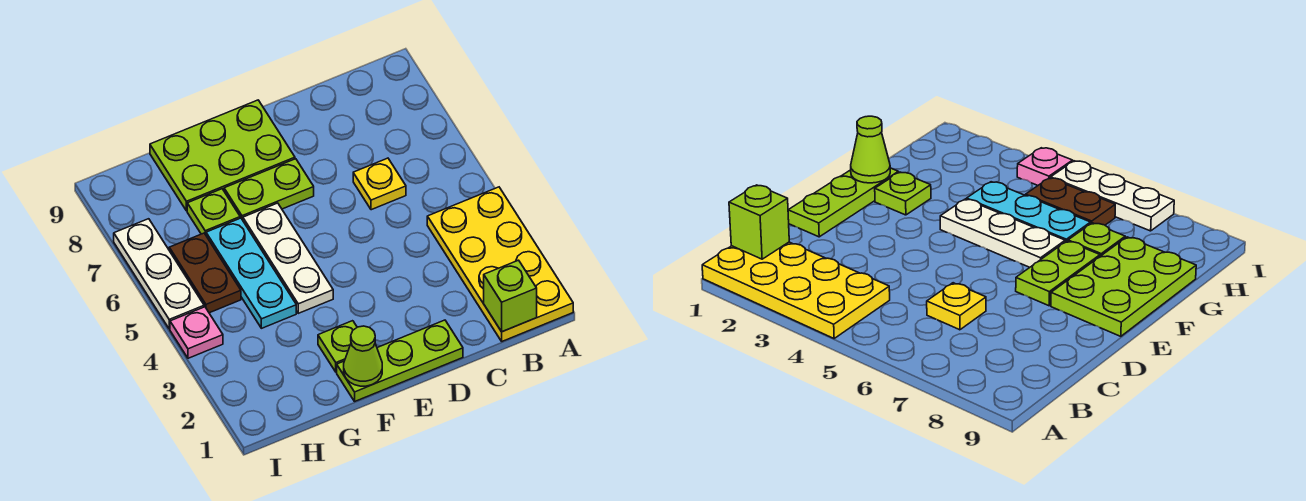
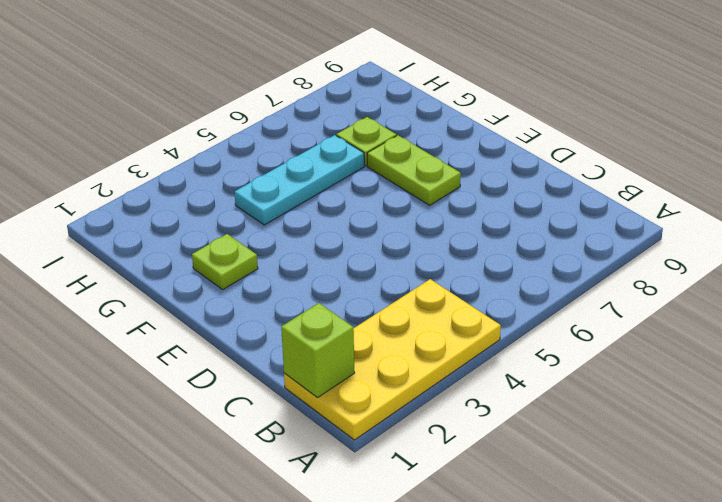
none -> yellow plate C6 level 1
none -> lime plate D1:F1 level 1
none -> lime plate E8:G9 level 1

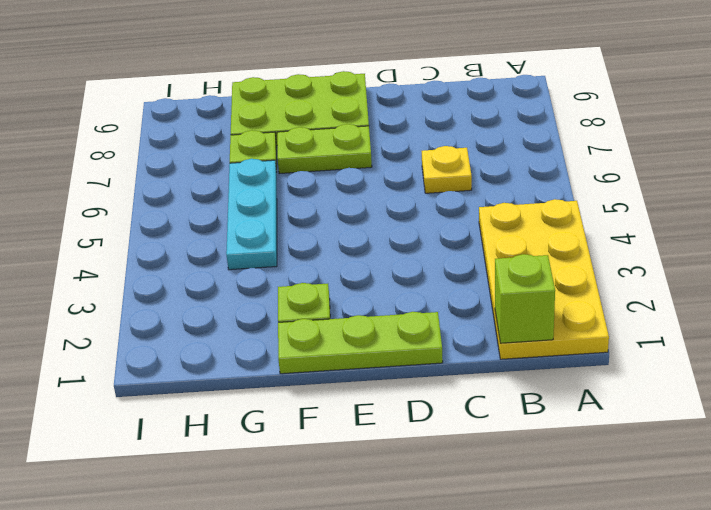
none -> white plate F4:F6 level 1
none -> brown plate H5:H6 level 1
none -> pink plate I4 level 1

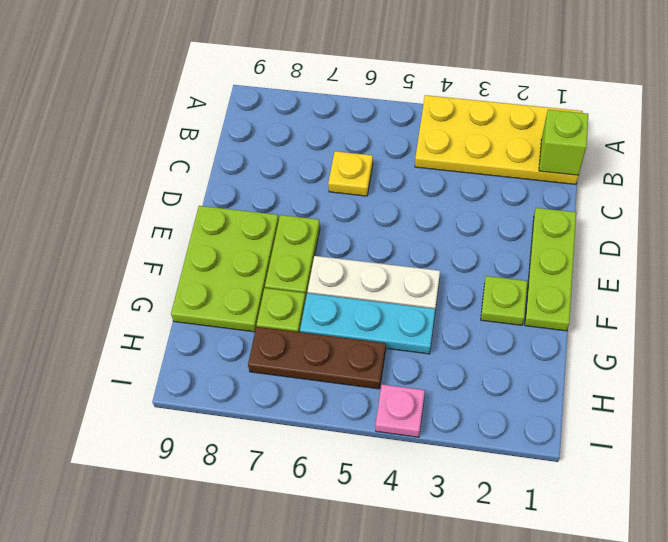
brown plate H5:H7 level 1 -> brown plate H5:H6 level 1
none -> white plate I5:I7 level 1
none -> lime cone F1 level 2

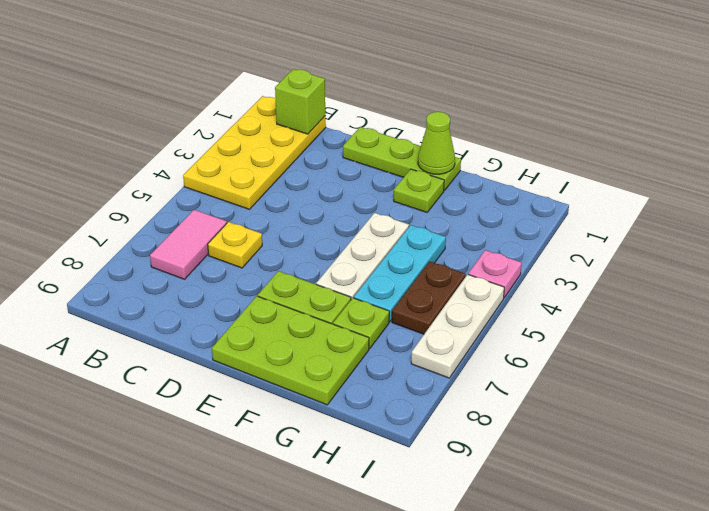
pink tile B6:B7 level 1 -> none

